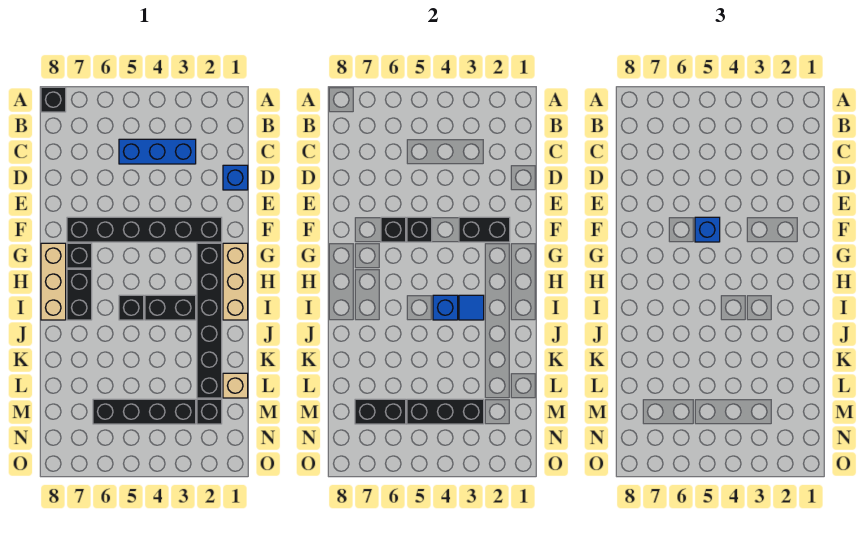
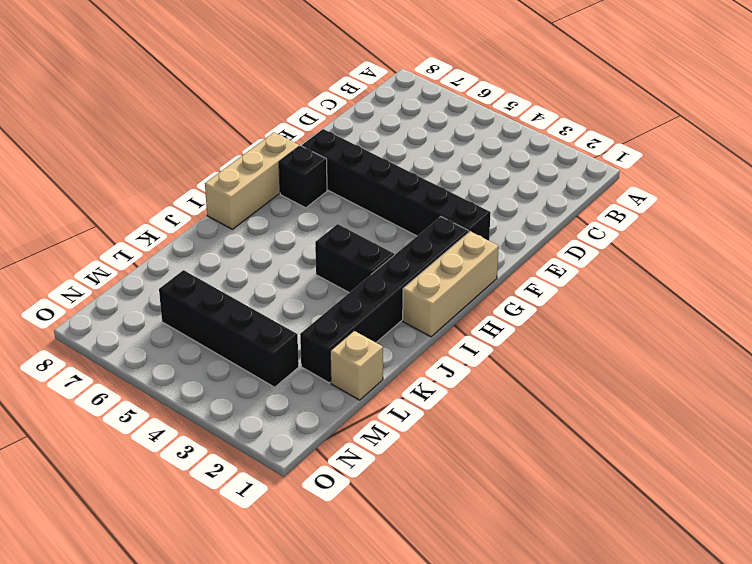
none -> black brick A8 level 1
none -> blue brick C3:C5 level 1
none -> blue brick D1 level 1

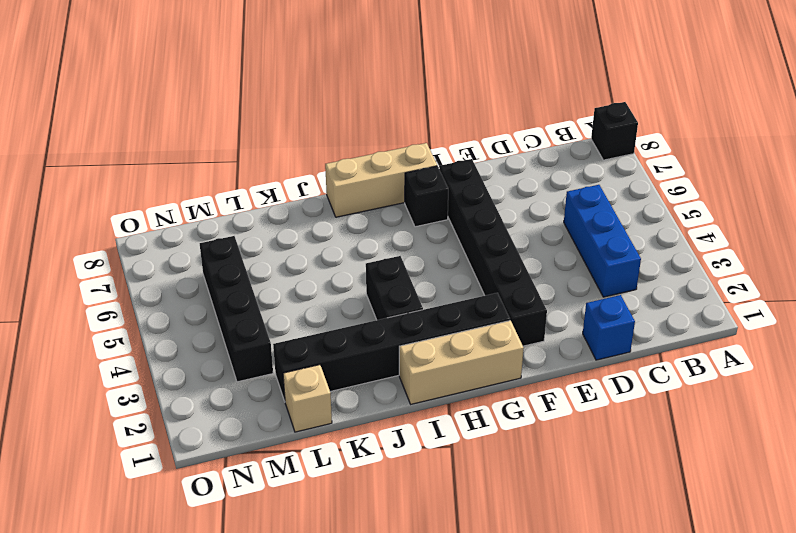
none -> black brick H7:I7 level 1
none -> black brick I5 level 1
none -> black brick M2 level 1

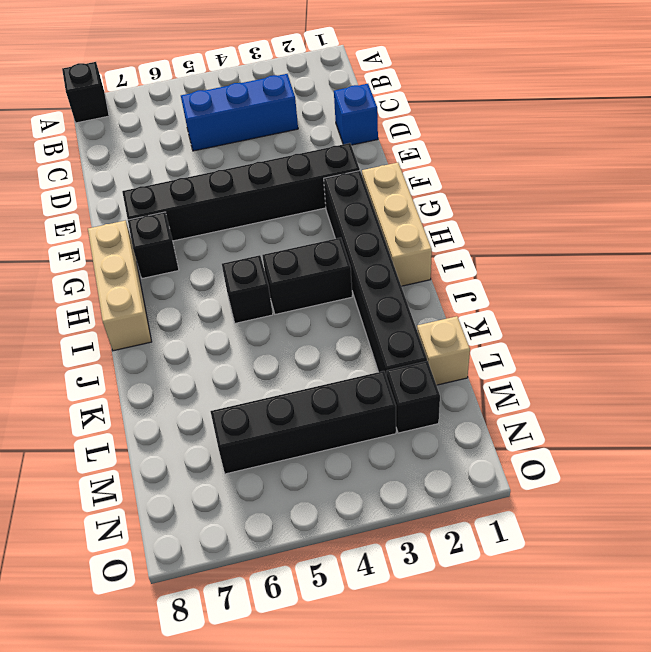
none -> black brick H7:I7 level 1
none -> black brick F2:F3 level 2
none -> black brick F5 level 2

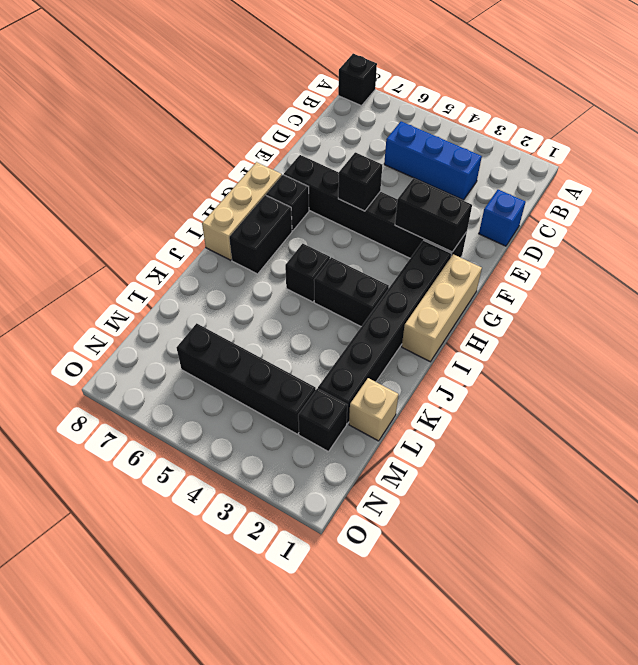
none -> black brick F6 level 2
none -> blue tile I3 level 2
none -> blue brick I4 level 2

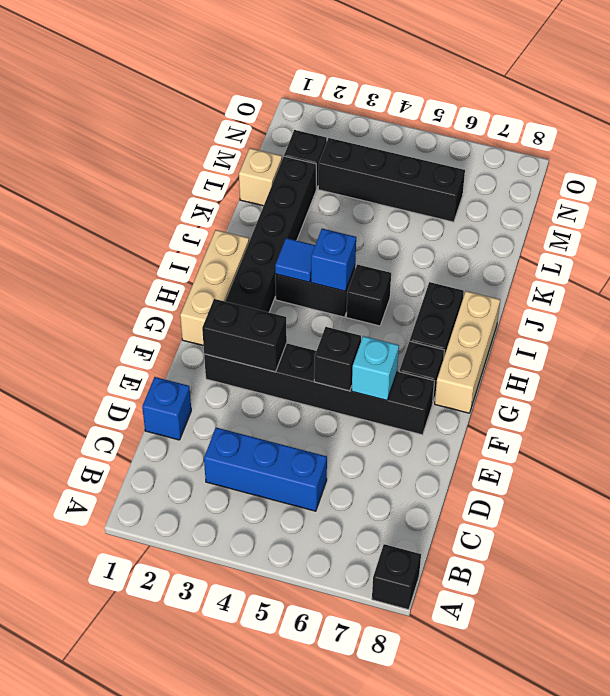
cyan brick F6 level 2 -> black brick F6 level 2
none -> black brick M3:M5 level 2
none -> black brick M6:M7 level 2
none -> blue brick F5 level 3

